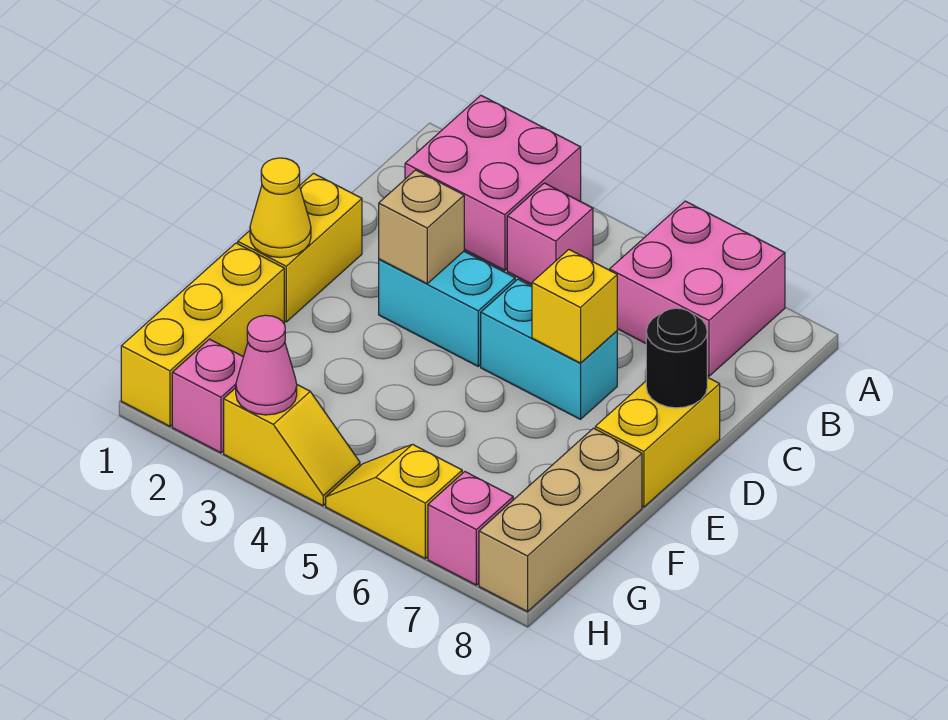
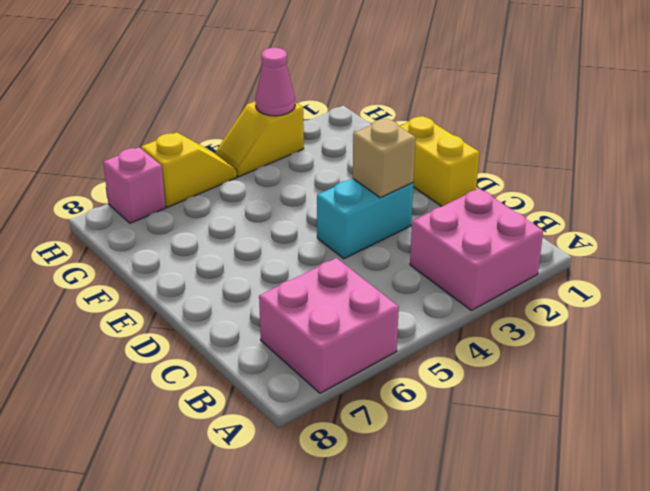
none -> pink brick B4 level 1
none -> cyan brick D5:D6 level 1
none -> yellow brick D8:E8 level 1

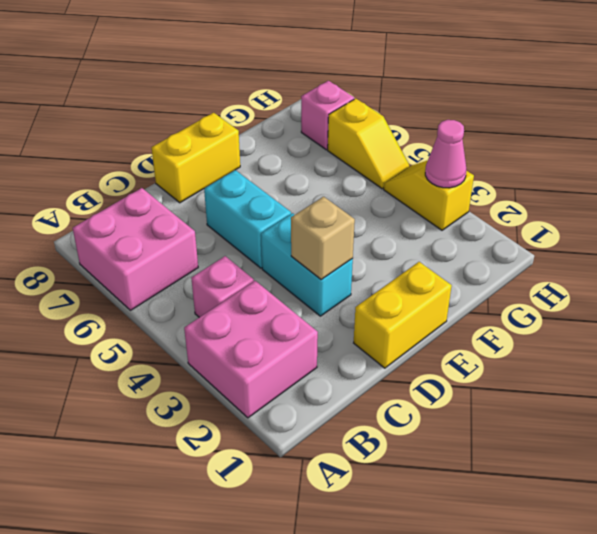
none -> yellow brick F1:H1 level 1
none -> tan brick F8:H8 level 1
none -> pink brick H2 level 1

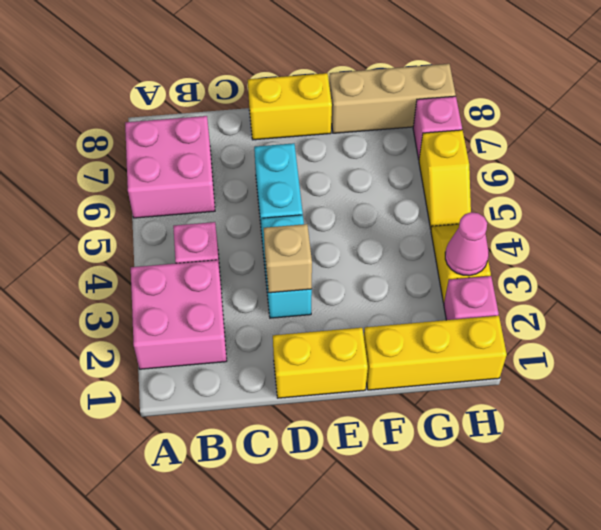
none -> yellow brick D6 level 2
none -> black round brick D8 level 2
none -> yellow cone E1 level 2

